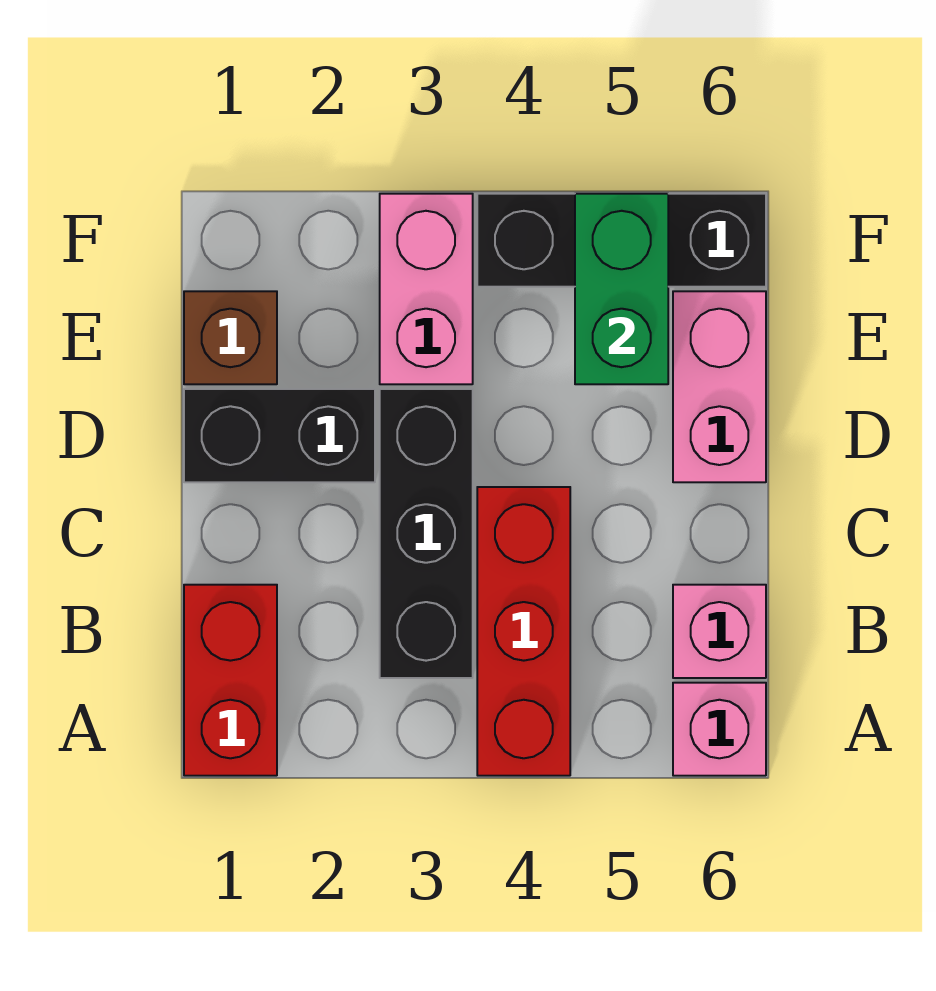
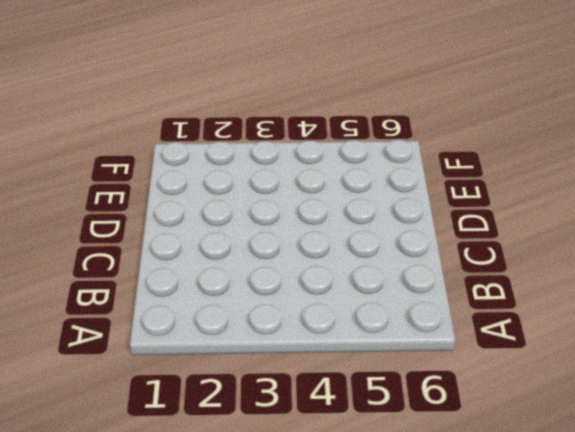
none -> red brick A1:B1 level 1
none -> red brick A4:C4 level 1

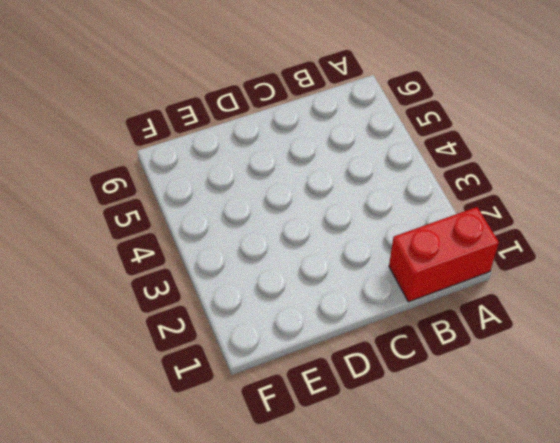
none -> red brick A4:C4 level 1
none -> pink brick A6 level 1

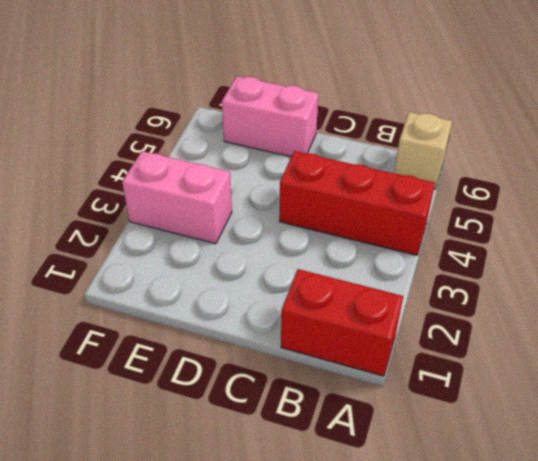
tan brick A6 level 1 -> pink brick A6 level 1
none -> black brick B3:D3 level 1
none -> pink brick B6 level 1

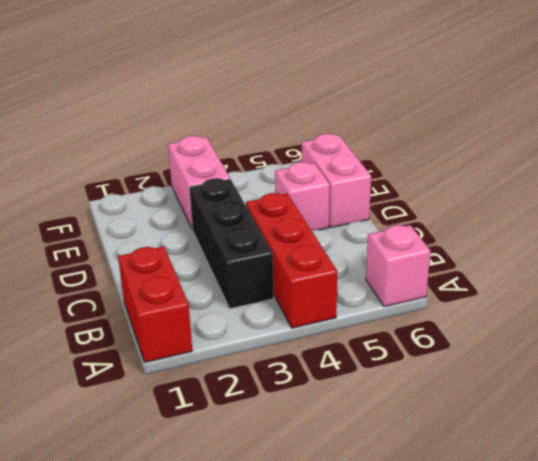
pink brick D5 level 1 -> pink brick B6 level 1
none -> black brick D1:D2 level 1
none -> brown brick E1 level 1

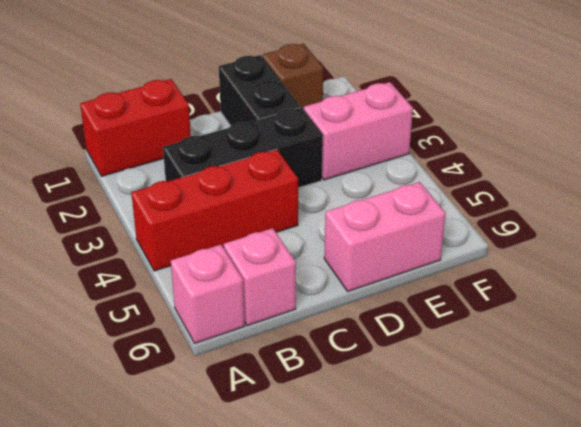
none -> black brick F4:F6 level 1
none -> green brick E5:F5 level 2

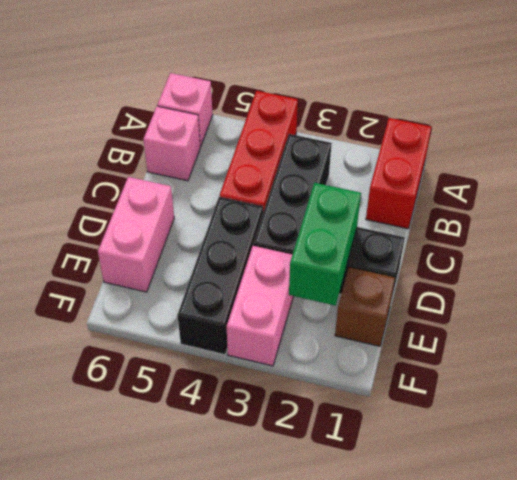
green brick D2:E2 level 2 -> green brick E5:F5 level 2
black brick D4:F4 level 1 -> black brick F4:F6 level 1

